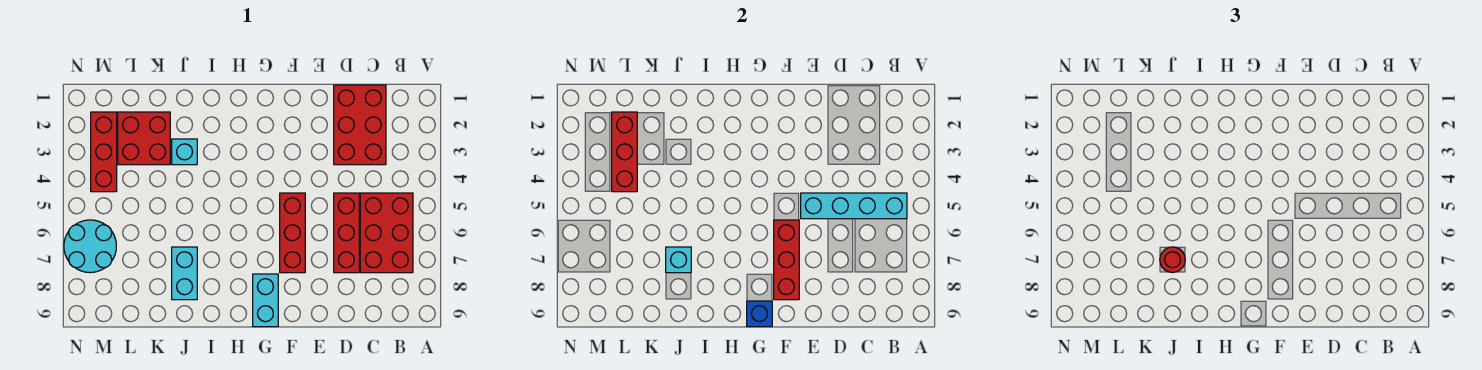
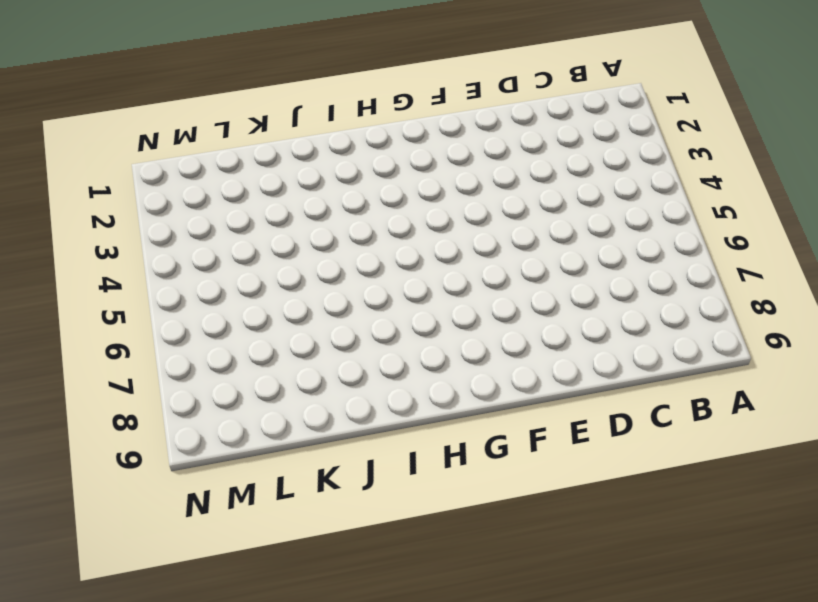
none -> red brick B5:C7 level 1
none -> red brick C1:D3 level 1
none -> red brick D5:D7 level 1

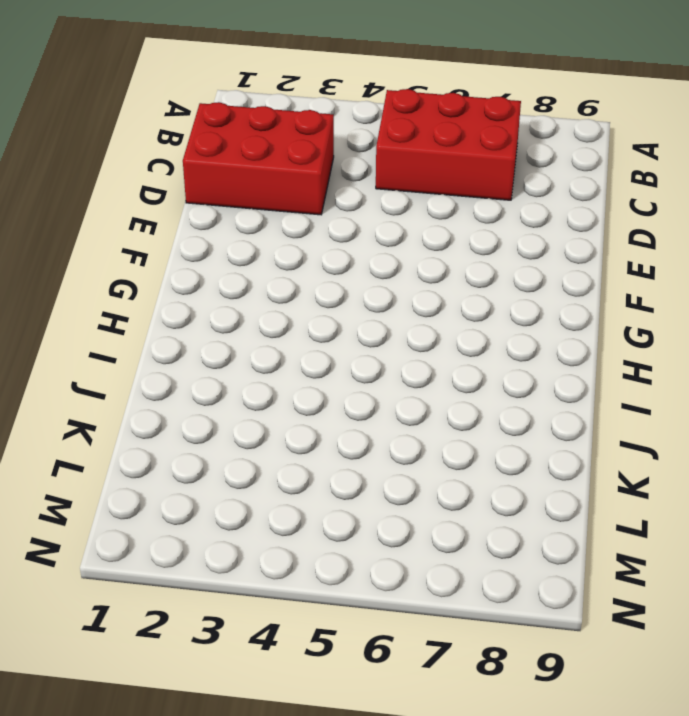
none -> red brick D5:D7 level 1
none -> red brick F5:F7 level 1
none -> cyan brick G8:G9 level 1

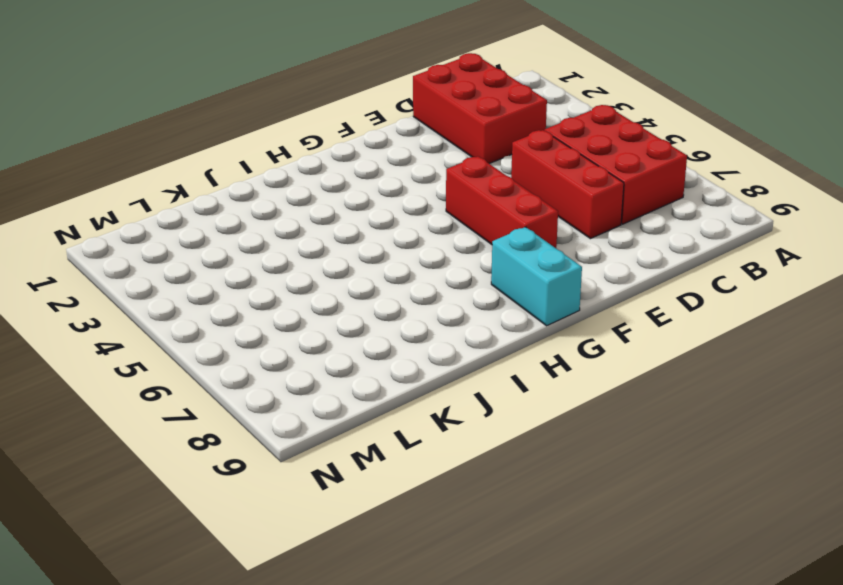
none -> cyan brick J3 level 1
none -> cyan brick J7:J8 level 1
none -> red brick K2:L3 level 1

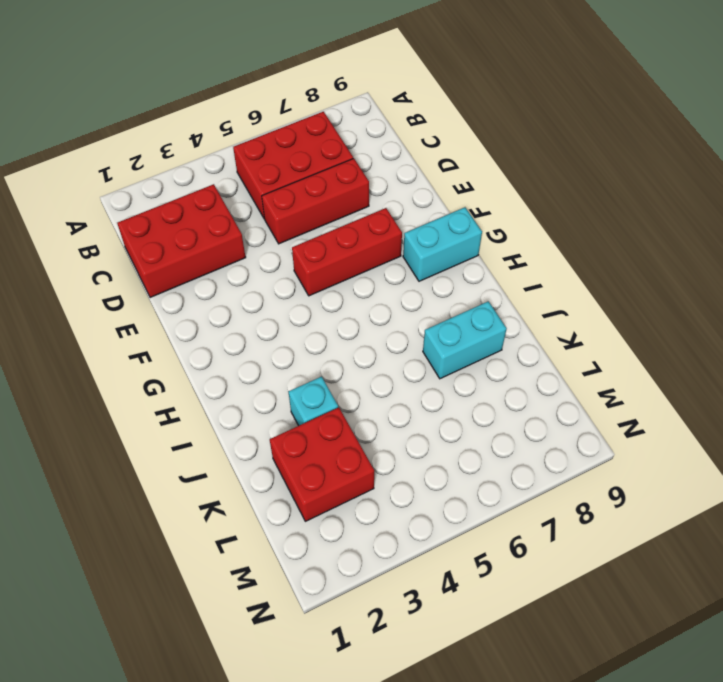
none -> red brick M2:M4 level 1
none -> cyan round brick M6:N7 level 1
none -> cyan brick B5:E5 level 2

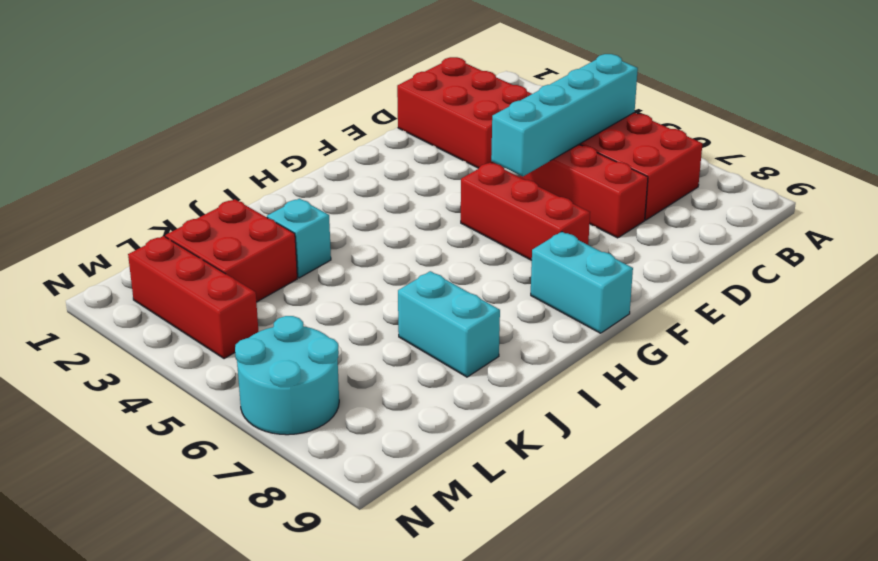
none -> red brick F6:F8 level 2
none -> blue brick G9 level 2
none -> cyan brick J7 level 2

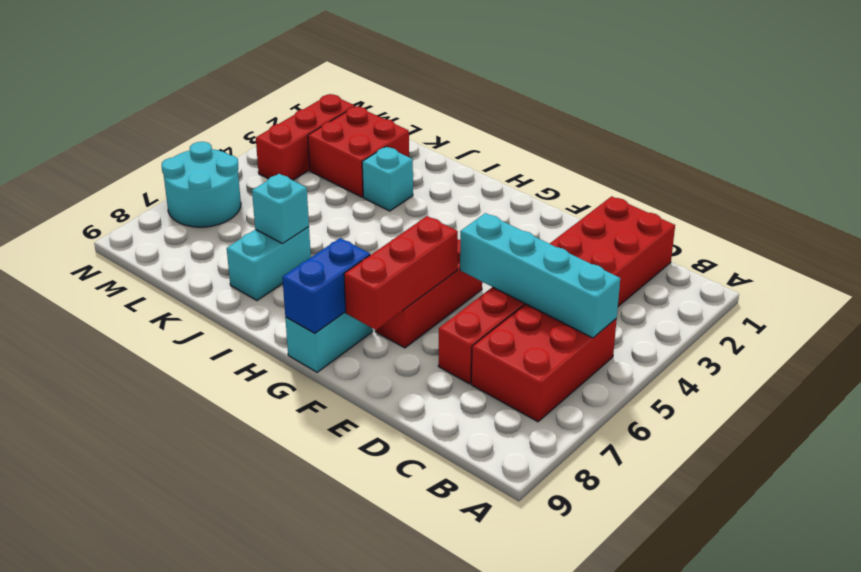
blue brick G8:G9 level 2 -> blue brick G9 level 2
none -> red brick L2:L4 level 2
none -> red round brick J7 level 3

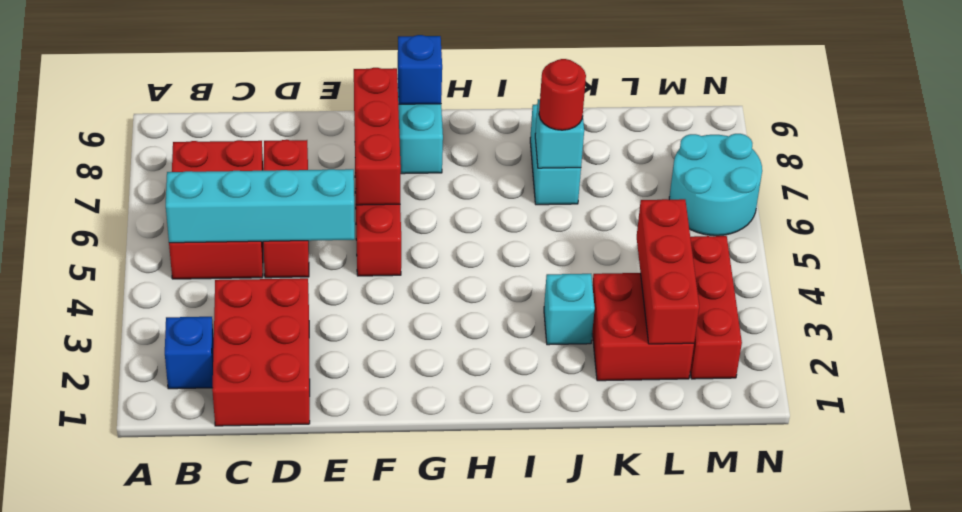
blue brick B2 level 1 -> none

